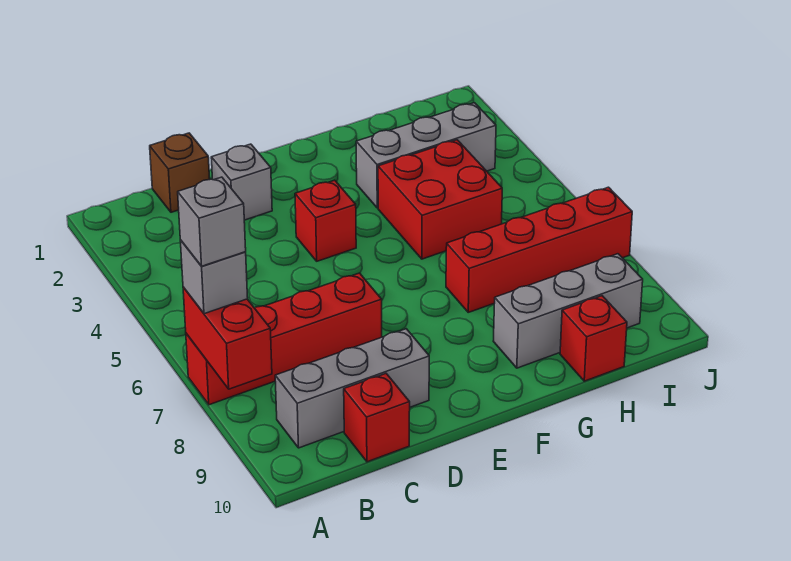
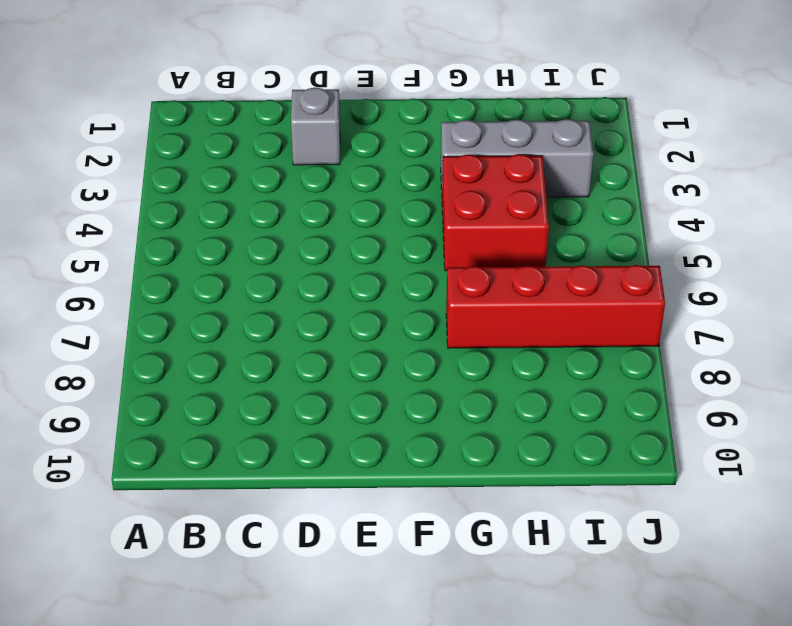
none -> red brick A7:D7 level 1
none -> grey brick B9:D9 level 1
none -> brown brick C1 level 1

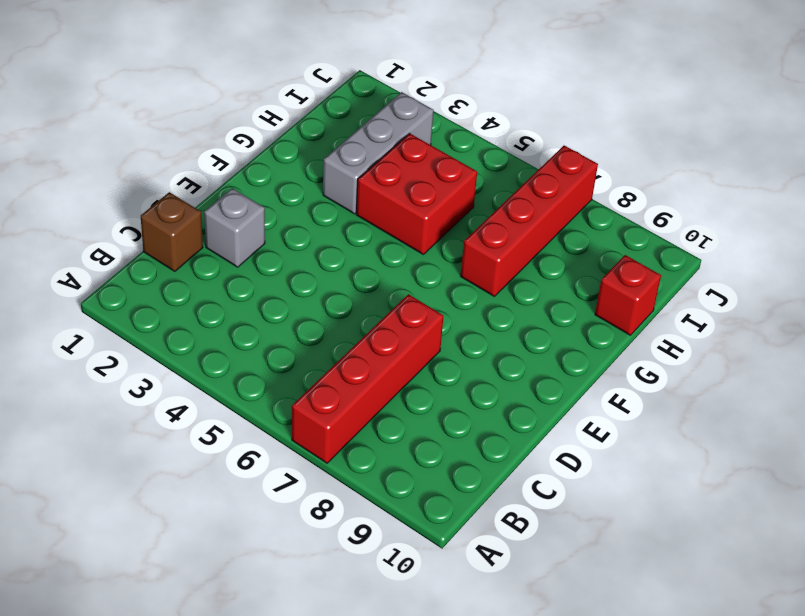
none -> grey brick B9:D9 level 1
none -> red brick C10 level 1
none -> red brick E4 level 1

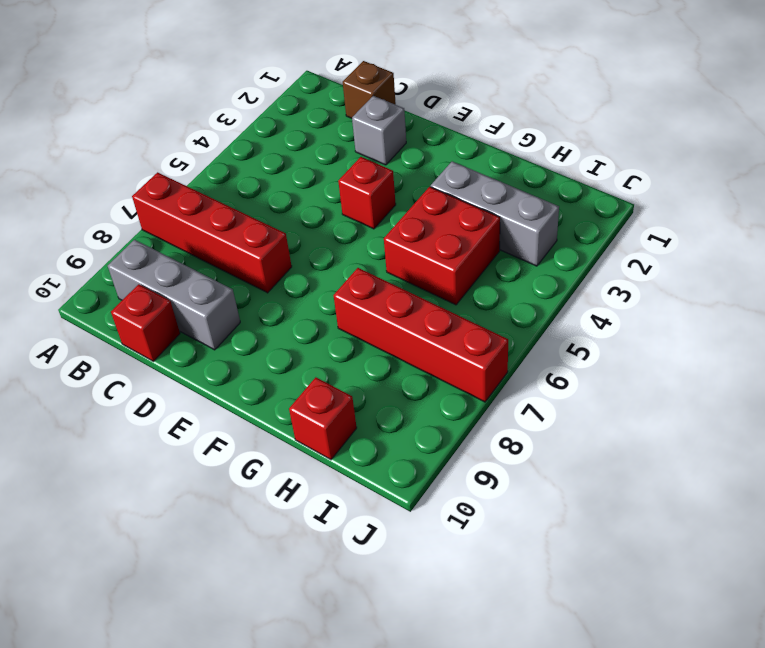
none -> grey brick G9:I9 level 1
none -> red brick A7:A8 level 2
none -> grey brick A7 level 3

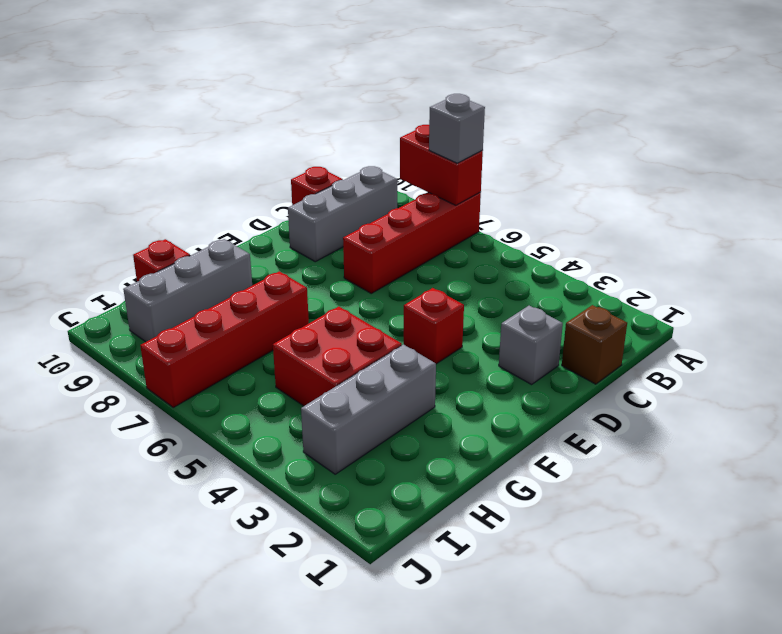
none -> grey brick A7 level 4

